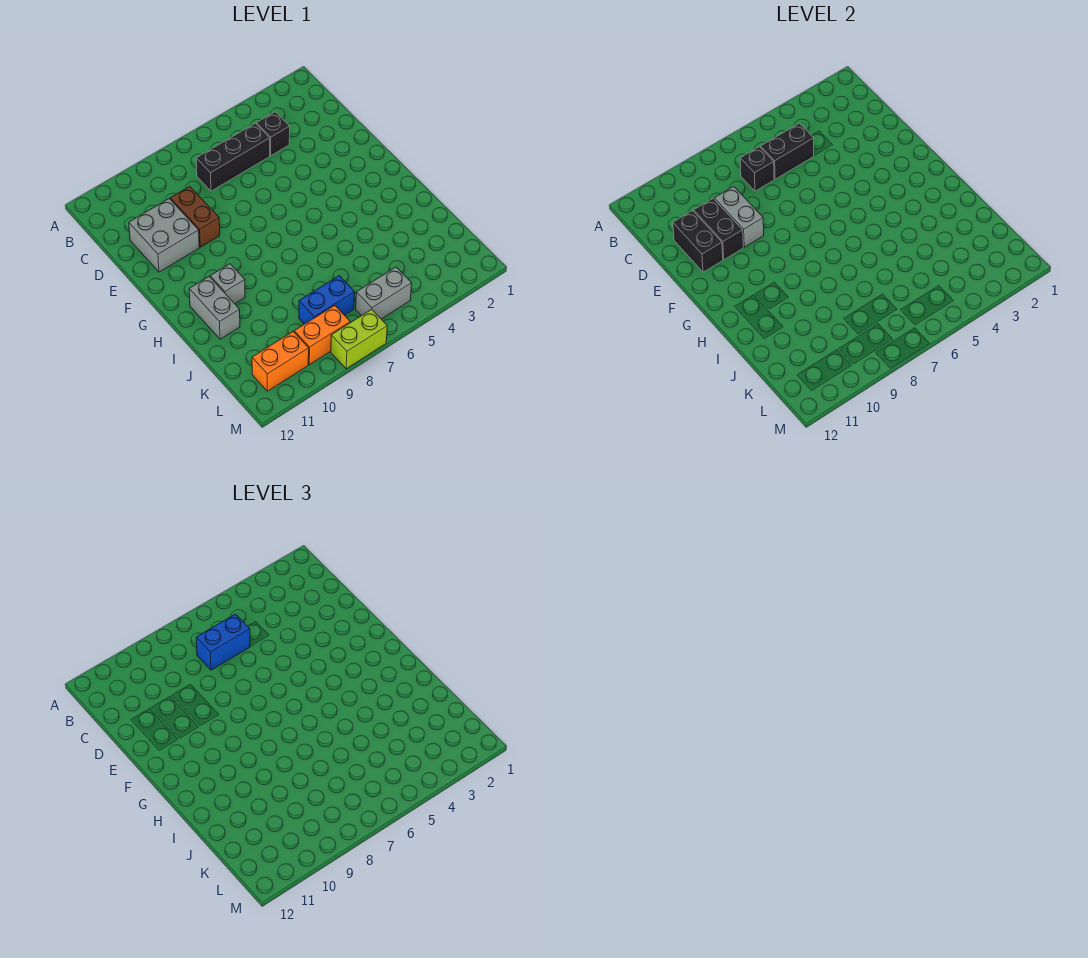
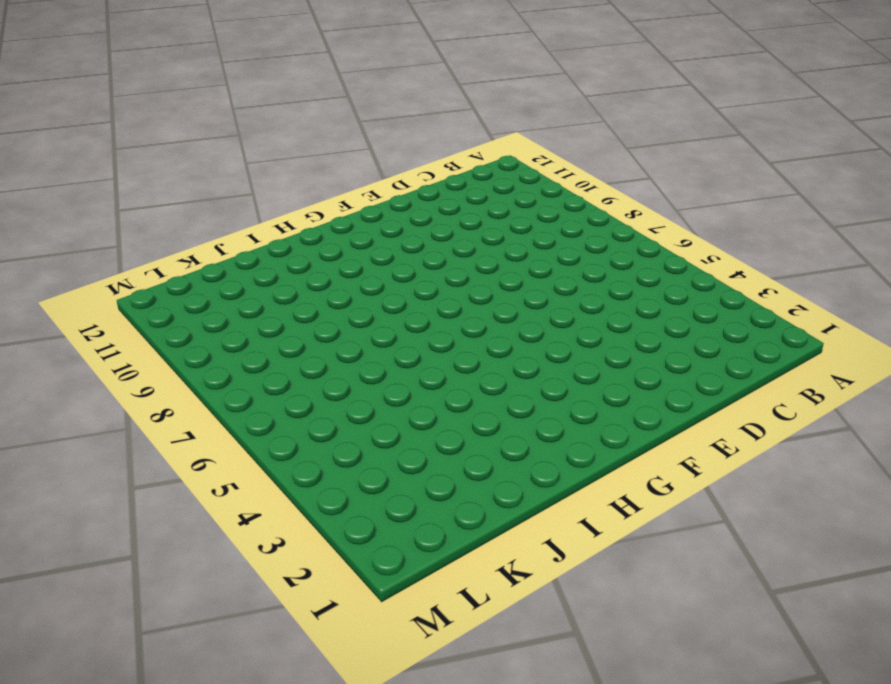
none -> black brick C4 level 1
none -> black brick C5:C7 level 1
none -> brown brick D9:E9 level 1

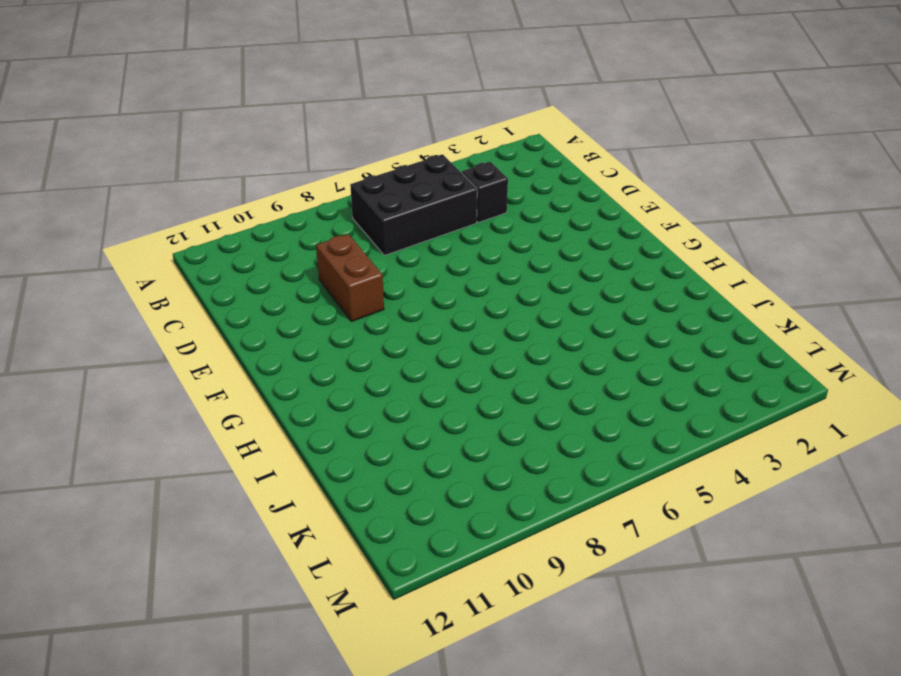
black brick B5:C7 level 1 -> black brick C5:C7 level 1
none -> grey brick D10:E11 level 1
none -> grey brick H10 level 1
none -> grey brick H11:I11 level 1

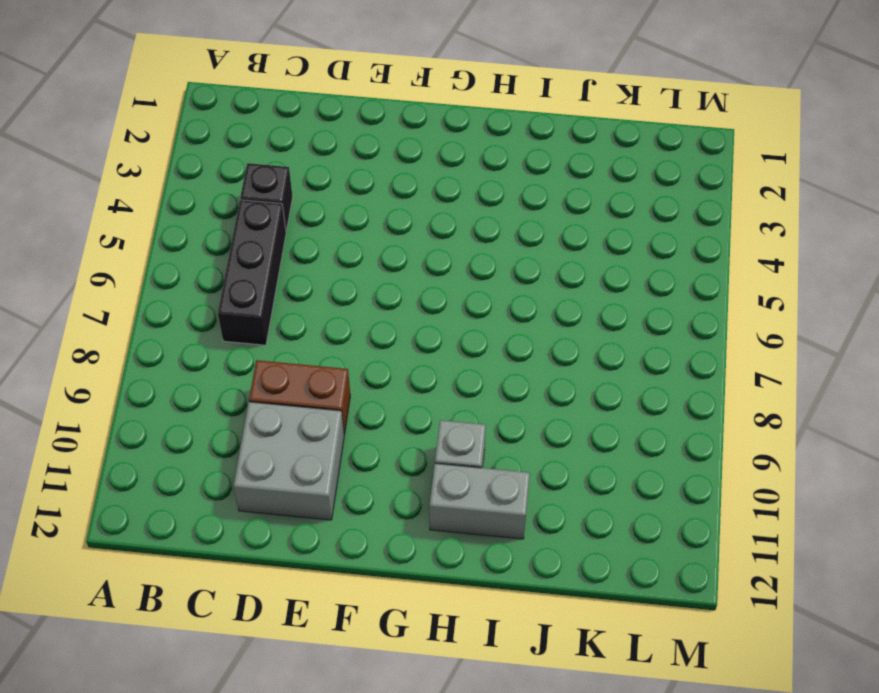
none -> blue brick K7:K8 level 1
none -> grey brick L5:L6 level 1
none -> orange brick L8:L9 level 1

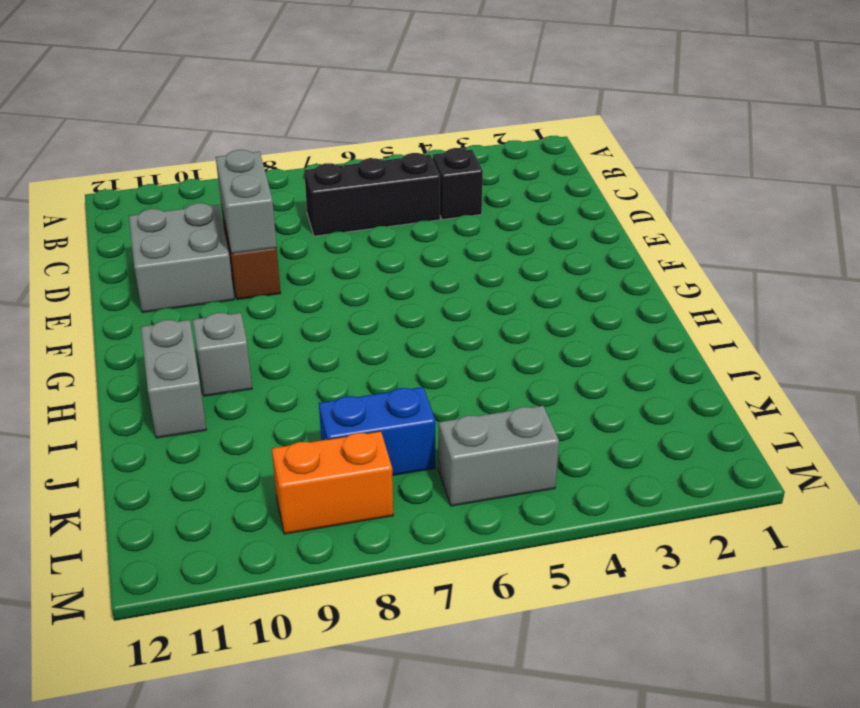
none -> orange brick L10:L11 level 1
none -> lime brick M7:M8 level 1
none -> black brick C5:C6 level 2

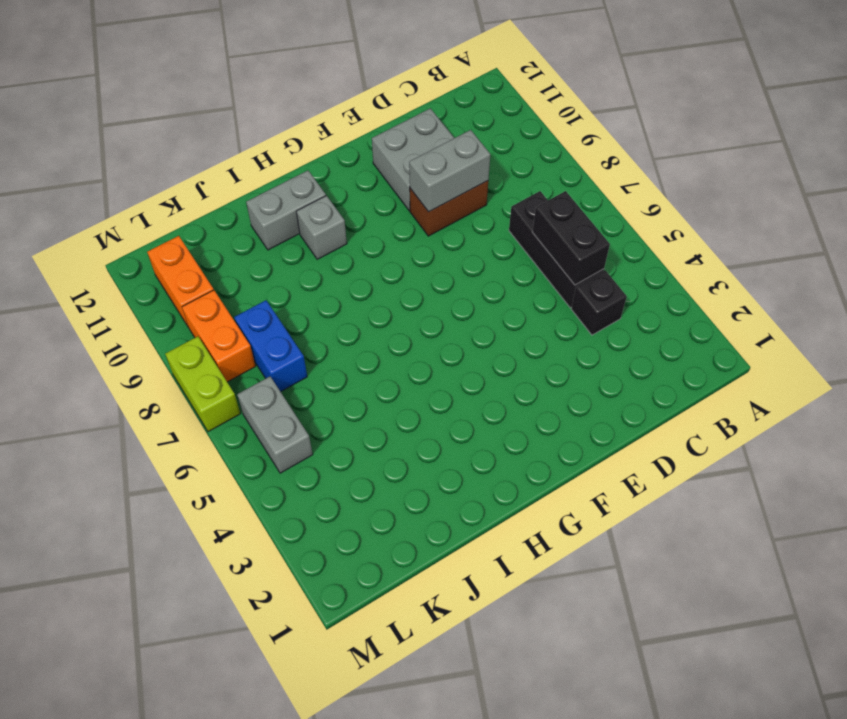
none -> black brick C7 level 2
none -> black brick D10:E10 level 2
none -> black brick D11:E11 level 2

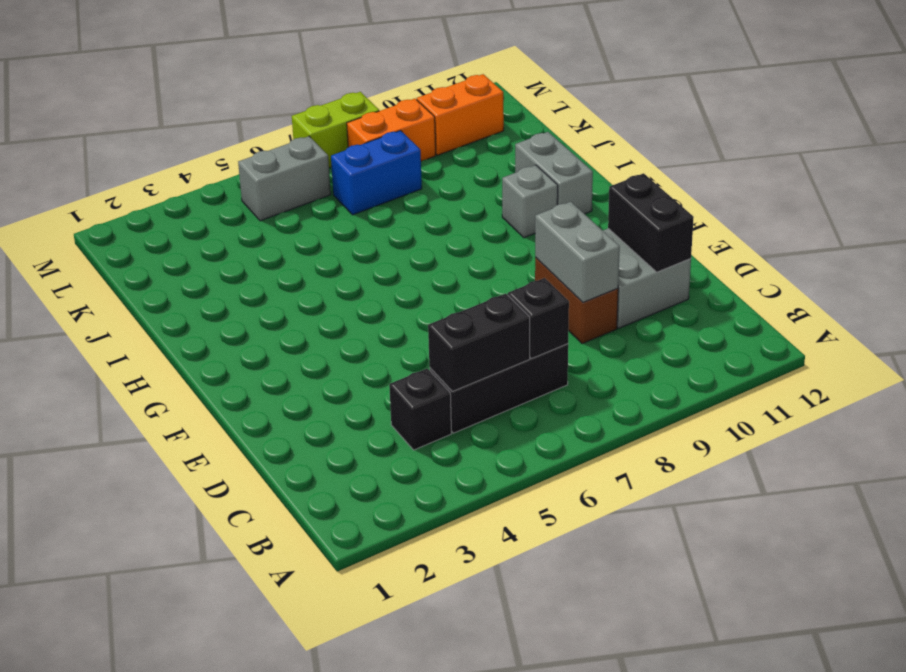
none -> black brick D10:E10 level 2
none -> blue brick C6:C7 level 3

